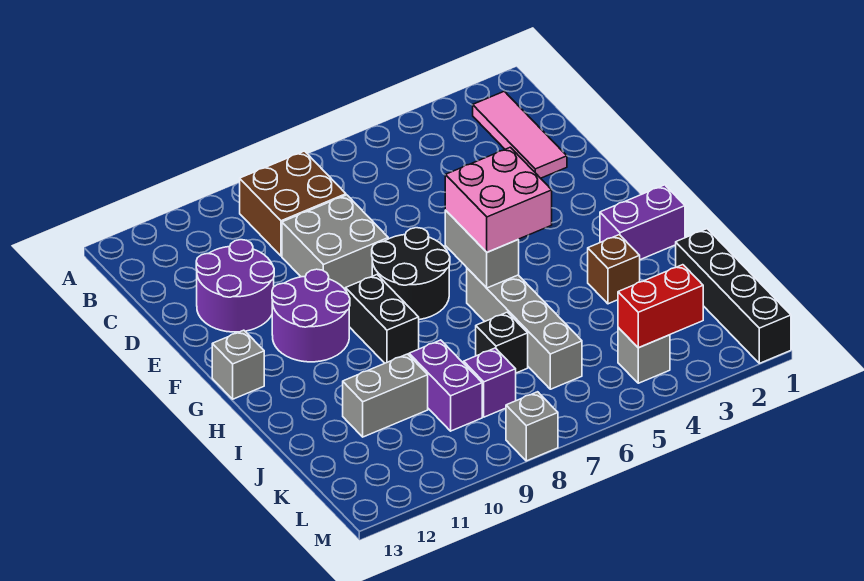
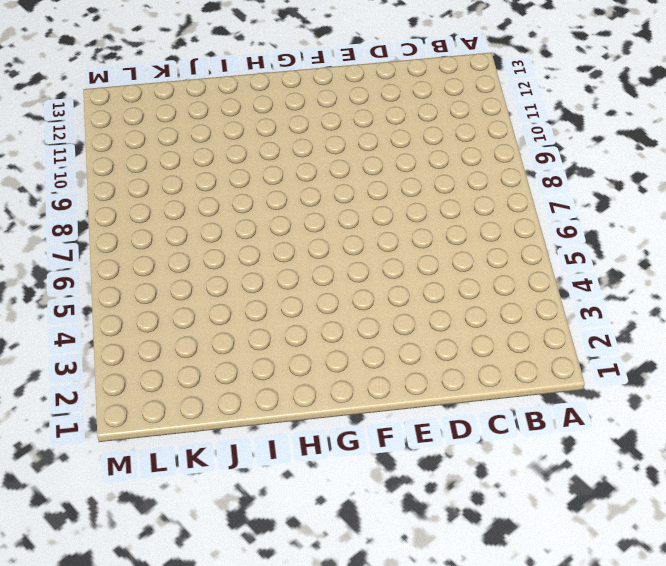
none -> pink tile B2:D2 level 1
none -> brown brick B8:C9 level 1
none -> grey brick D8:E9 level 1

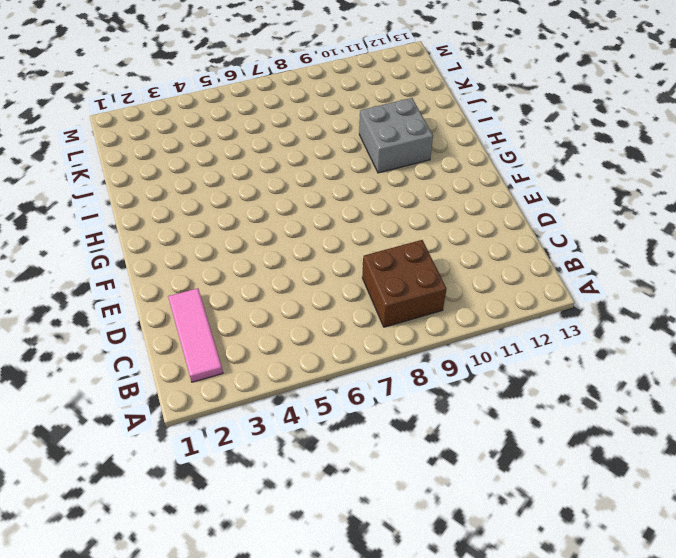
grey brick H10:I11 level 1 -> grey brick D8:E9 level 1
none -> purple round brick D11:E12 level 1
none -> black round brick F7:G8 level 1
none -> purple round brick F10:G11 level 1

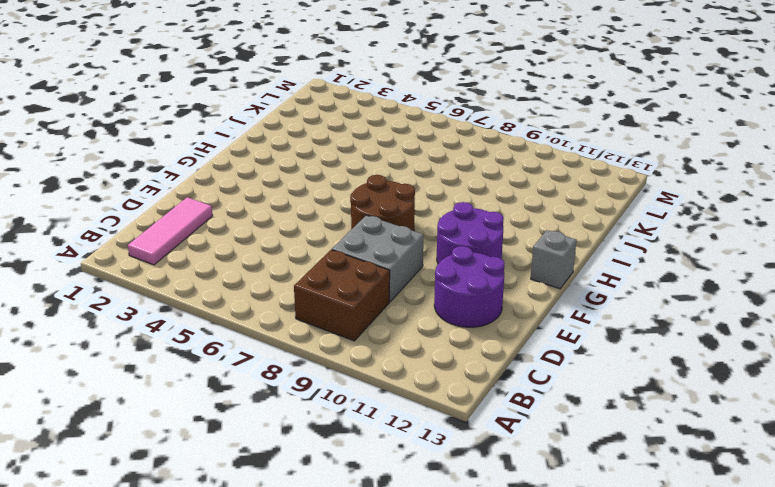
brown round brick F7:G8 level 1 -> black round brick F7:G8 level 1
none -> black brick G9:H9 level 1
none -> purple brick H1:H2 level 1
none -> grey brick H6:K6 level 1

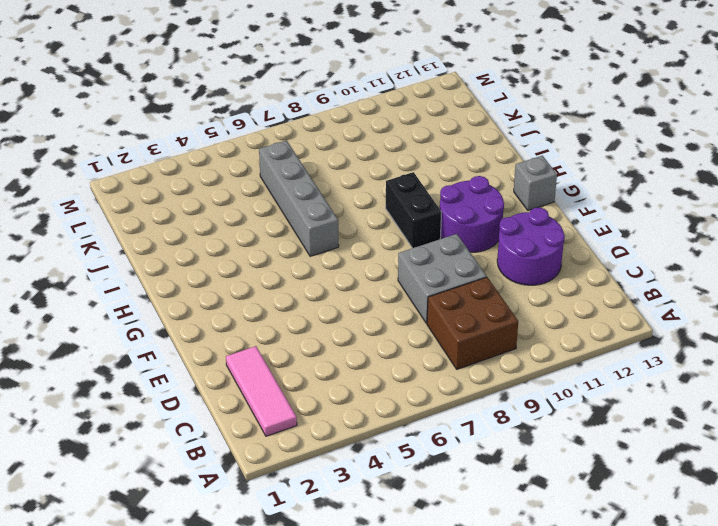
none -> black round brick F7:G8 level 1
none -> purple brick H1:H2 level 1
none -> brown brick I3 level 1

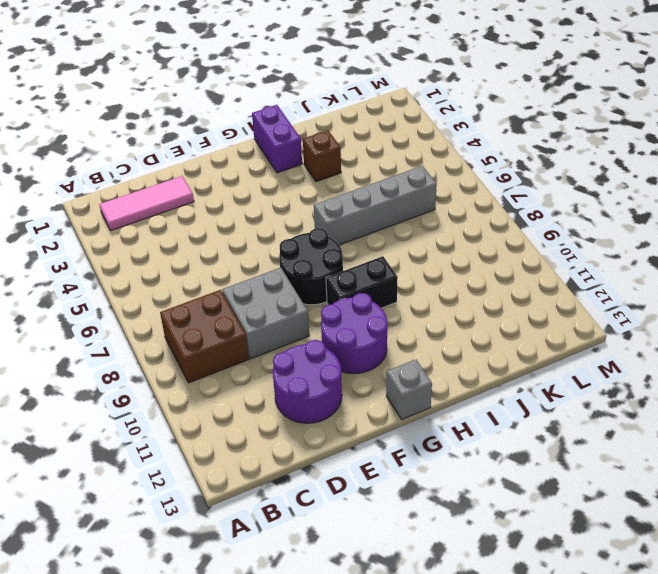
none -> black brick J1:M1 level 1
none -> black brick J7 level 1
none -> purple brick J9:K9 level 1

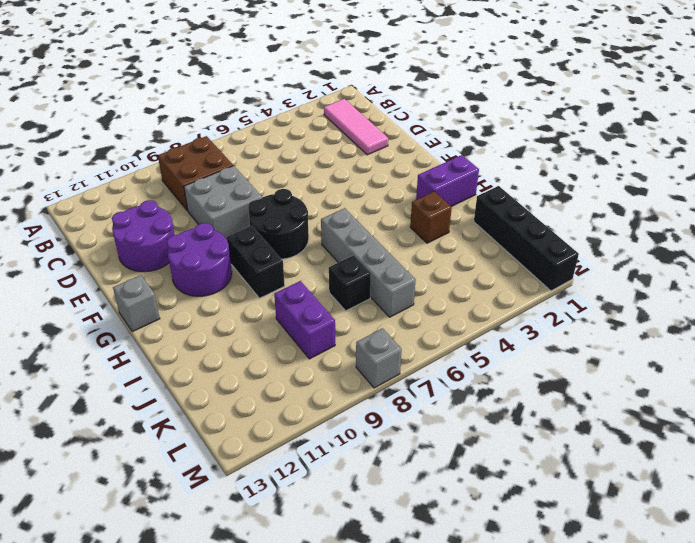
none -> grey brick J10:J11 level 1
none -> purple brick K8 level 1
none -> grey brick L4 level 1

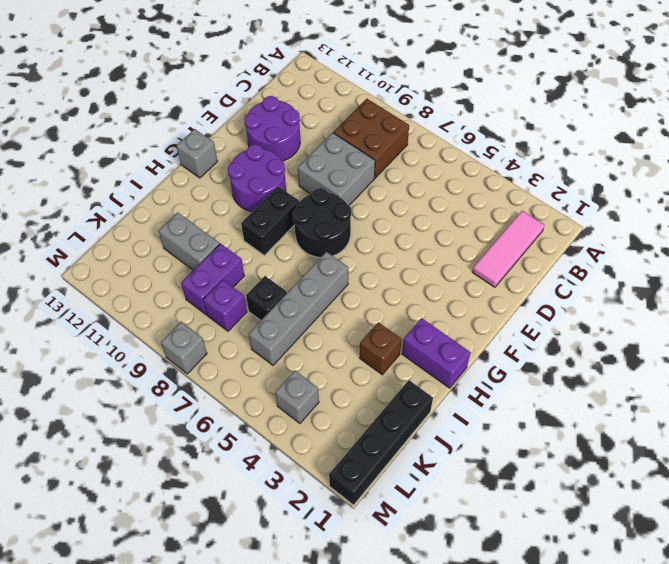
none -> grey brick G6:H6 level 2
none -> red brick L3:L4 level 2
none -> pink brick G5:H6 level 3

